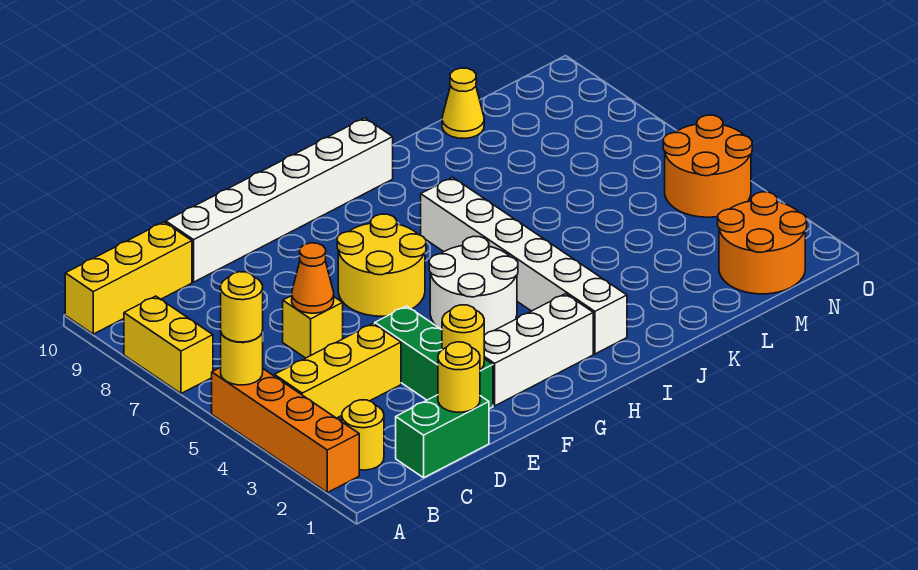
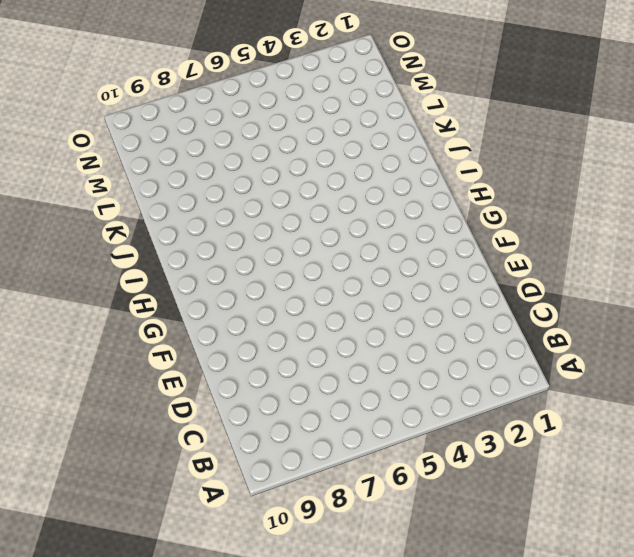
none -> orange brick A2:A5 level 1
none -> yellow brick A7:A8 level 1
none -> yellow brick A10:C10 level 1

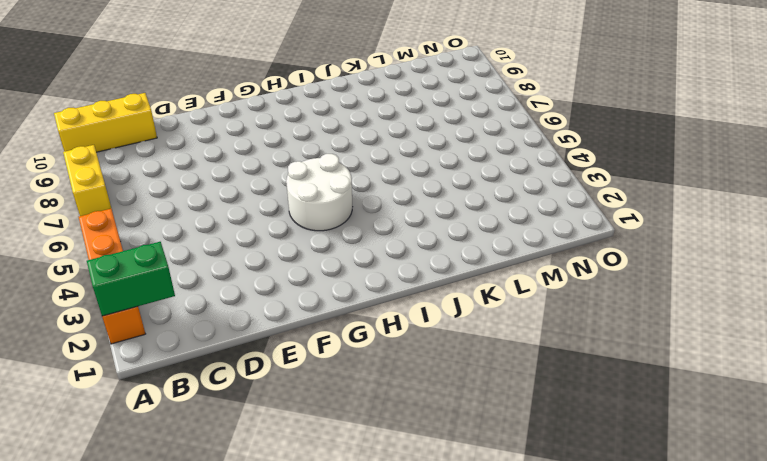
green brick A2:B2 level 2 -> green brick C1:D1 level 1
none -> yellow round brick B2 level 1
none -> yellow brick B4:D4 level 1
none -> yellow brick D6 level 1

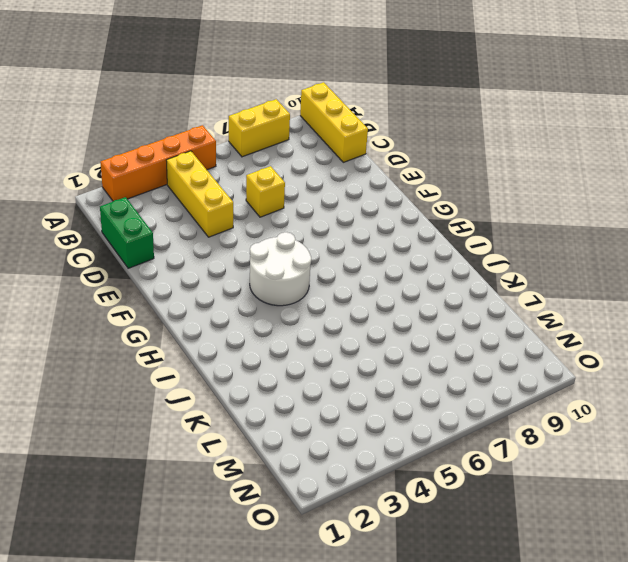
none -> yellow round brick B2 level 1
none -> white brick D10:I10 level 1
none -> green brick E2:E4 level 1

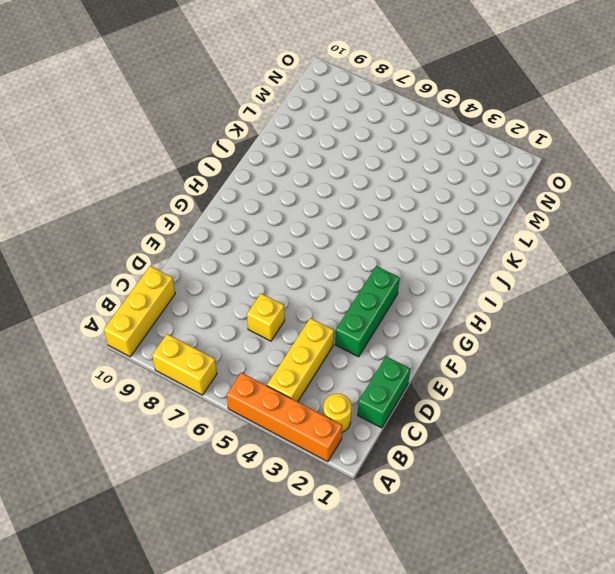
green brick E3:G3 level 1 -> green brick E2:E4 level 1
none -> white brick D10:I10 level 1
none -> white brick F2:H2 level 1
none -> yellow round brick F6:G7 level 1

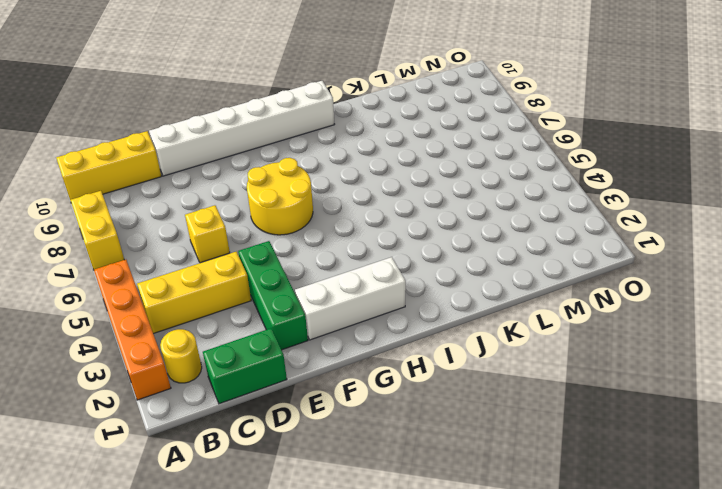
none -> white round brick G4:H5 level 1
none -> white brick I2:I7 level 1
none -> yellow cone L10 level 1

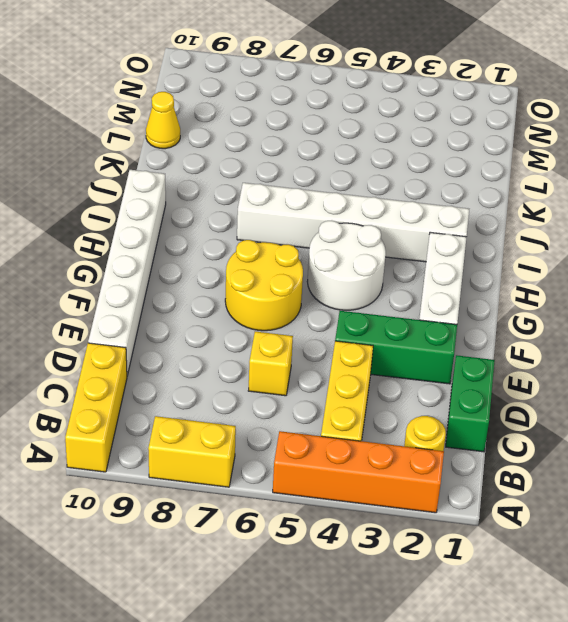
none -> orange round brick M1:N2 level 1
none -> orange round brick N4:O5 level 1
none -> yellow round brick A5 level 2

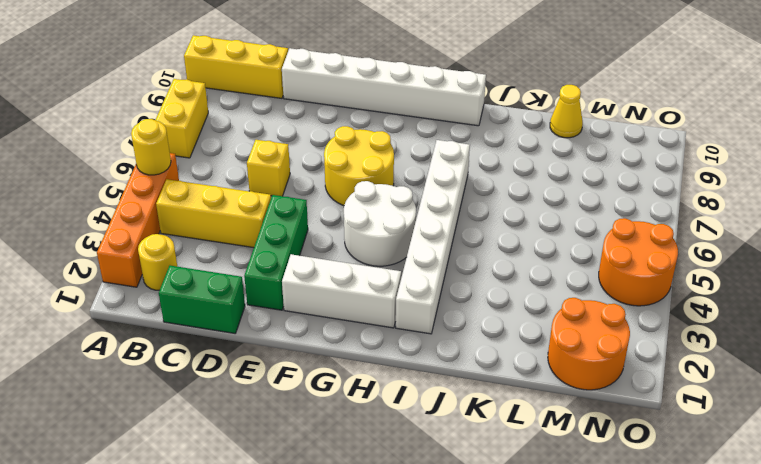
none -> yellow round brick D1 level 2
none -> orange cone D6 level 2
none -> yellow round brick E2 level 2

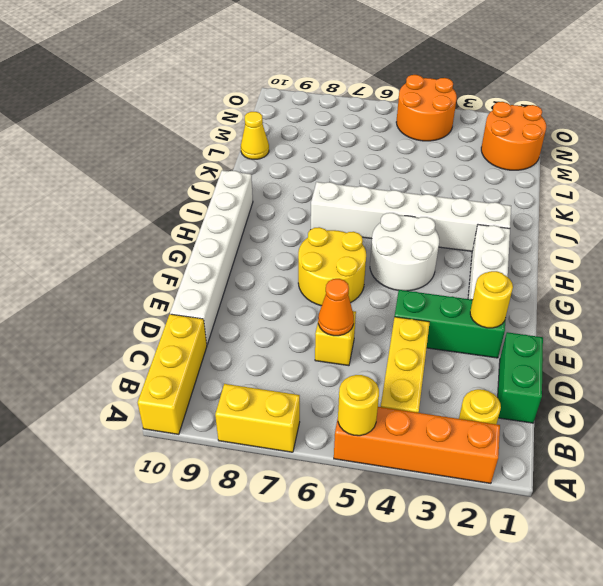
none -> yellow round brick D1 level 2
none -> yellow round brick A5 level 3

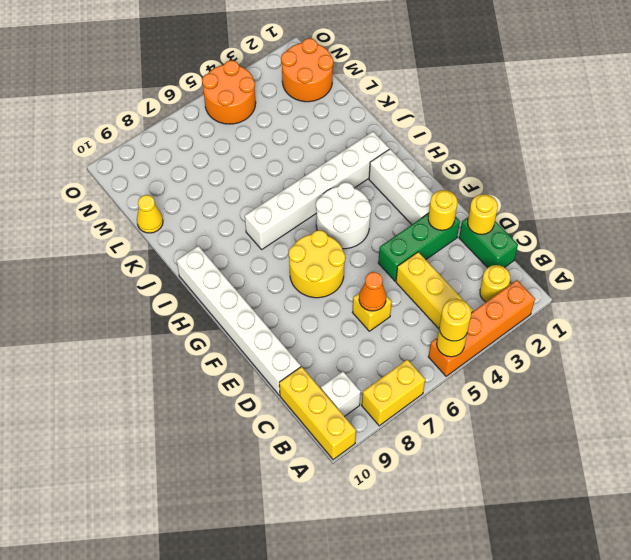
white brick B9 level 1 -> none

